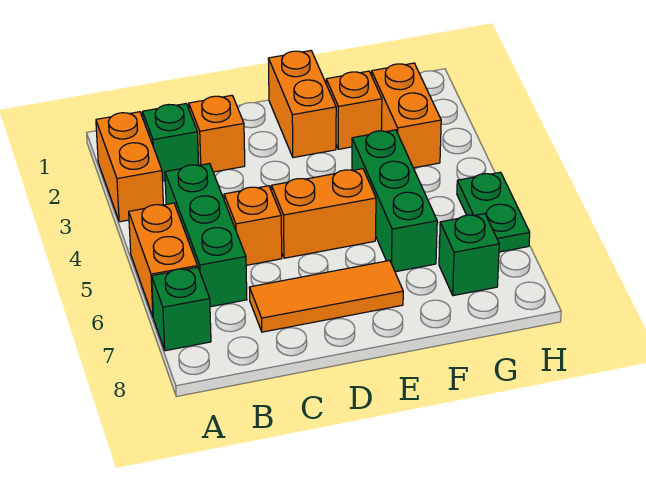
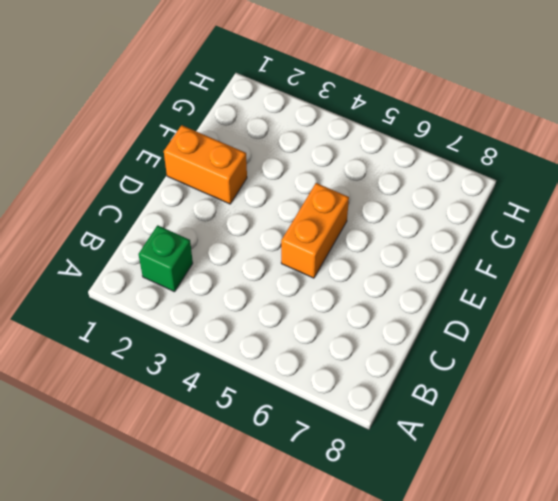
none -> orange brick A2:A3 level 1
none -> orange brick A5:A6 level 1
none -> green brick A7 level 1

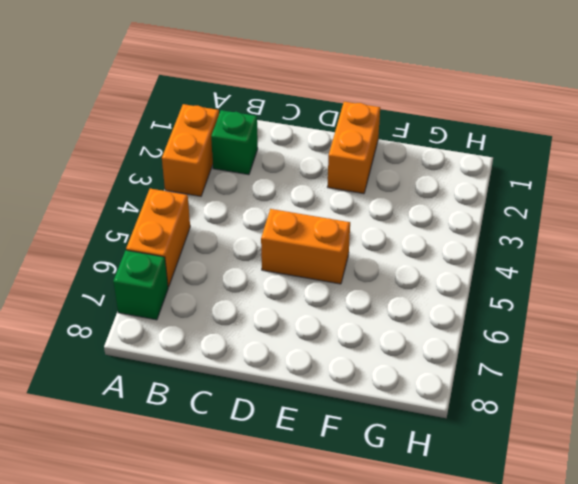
none -> green brick B4:B6 level 1
none -> orange brick C2 level 1
none -> orange brick C5 level 1

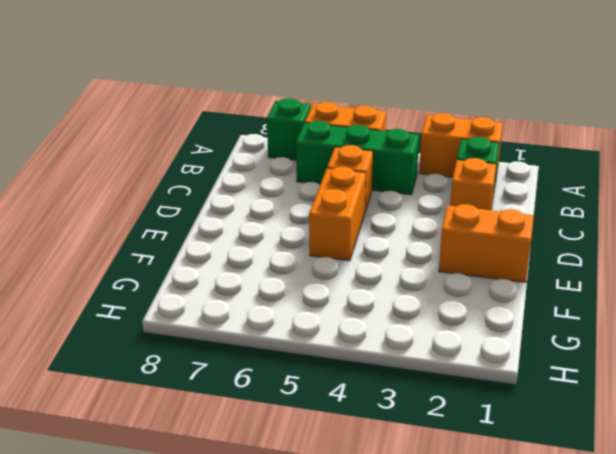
none -> orange tile C7:E7 level 1
none -> orange brick F2 level 1
none -> green brick F4:F6 level 1

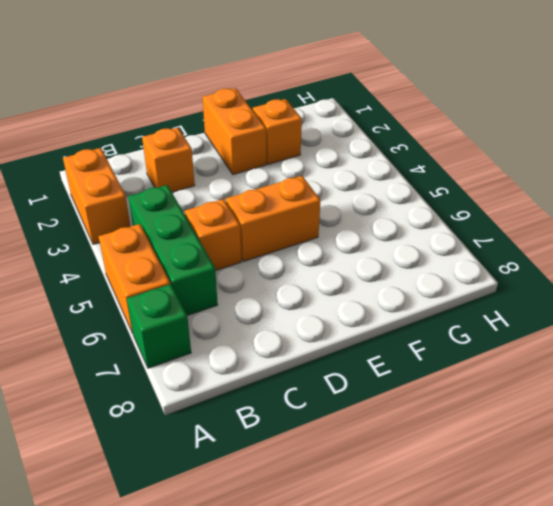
none -> green brick B2 level 1
none -> orange tile C7:E7 level 1
none -> green brick F4:F6 level 1

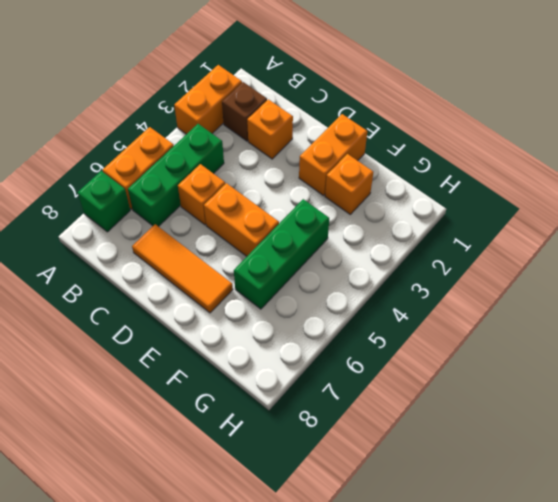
brown brick B2 level 1 -> green brick B2 level 1
none -> orange brick G2:G3 level 1
none -> green brick G7 level 1
none -> green plate H5:H6 level 1

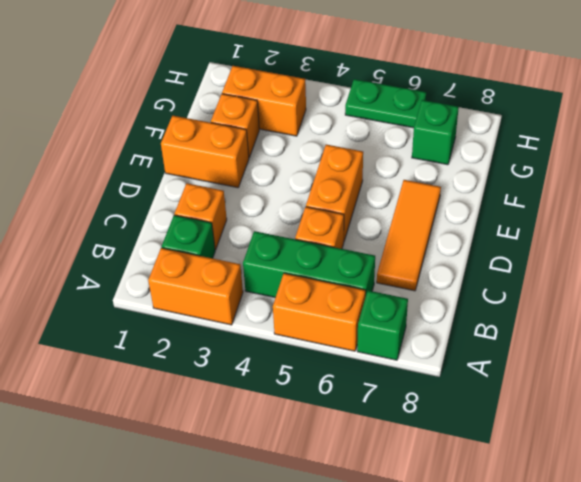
none -> green brick F4:F6 level 1

